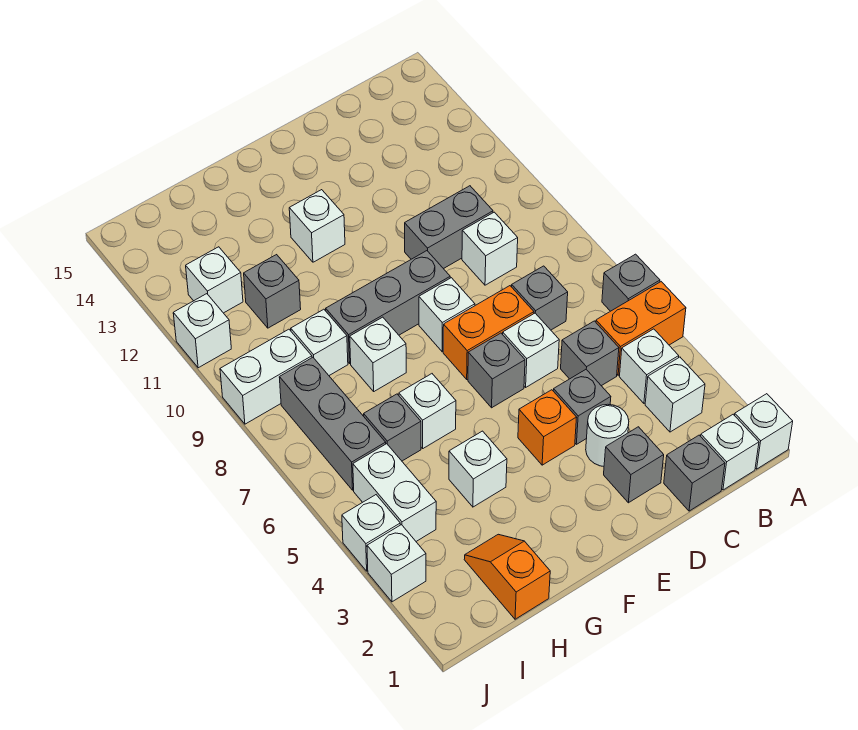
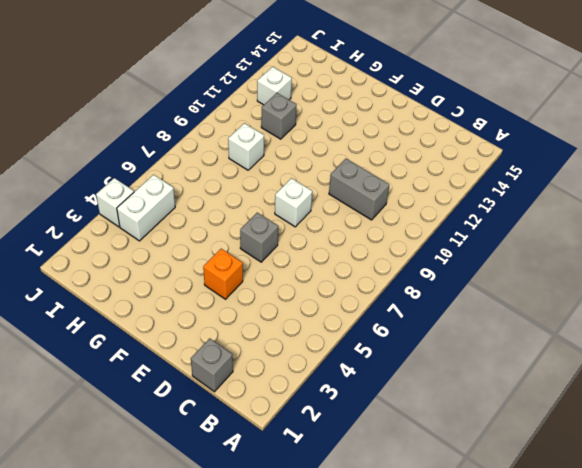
none -> white brick A1 level 1
none -> orange brick A5:B5 level 1
none -> grey brick A6 level 1
none -> white brick B1 level 1

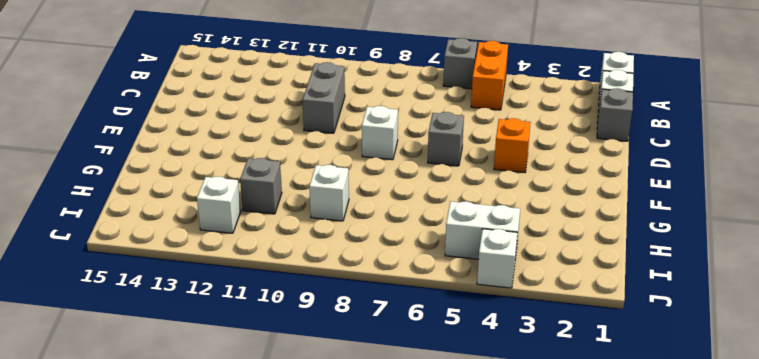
none -> white brick B3 level 1
none -> white brick B4 level 1
none -> grey brick C5 level 1
none -> grey brick C7 level 1

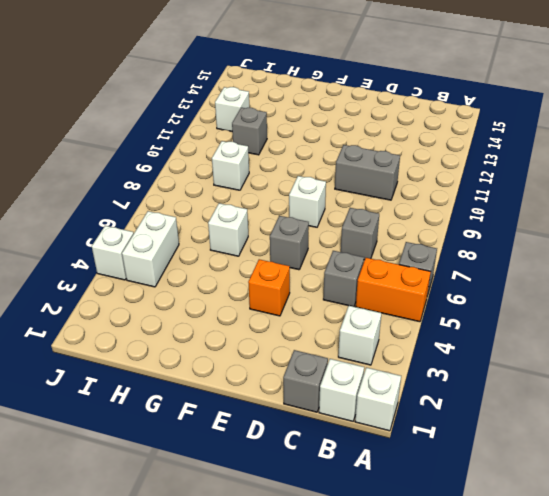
none -> white brick B4 level 1
none -> white brick C9 level 1
none -> grey brick D2 level 1
none -> white round brick D3 level 1

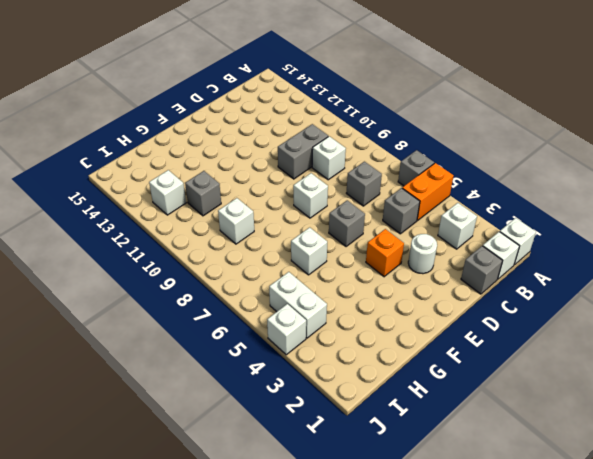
none -> white brick B4 level 1
none -> grey brick D2 level 1
none -> grey brick D4 level 1
none -> white brick D6 level 1

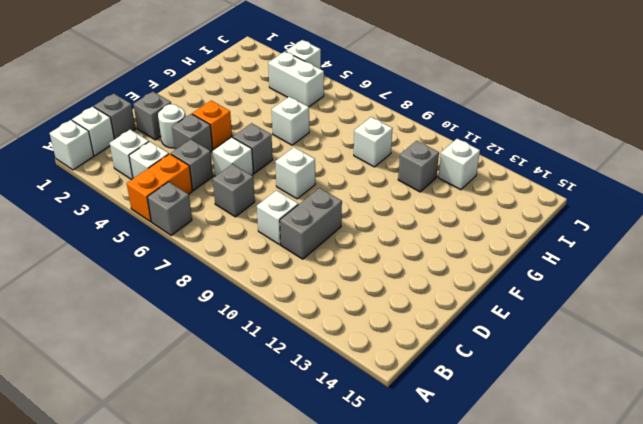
none -> orange brick D7:E7 level 1
none -> grey brick E9:G9 level 1
none -> white brick F12 level 1
none -> white brick G4 level 1

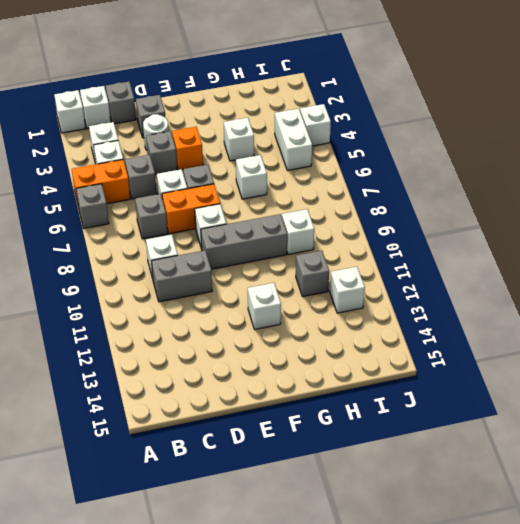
none -> white brick G8 level 1
none -> orange slope H1:H2 level 1 top 1
none -> grey brick H6 level 1
none -> grey brick I6:I8 level 1

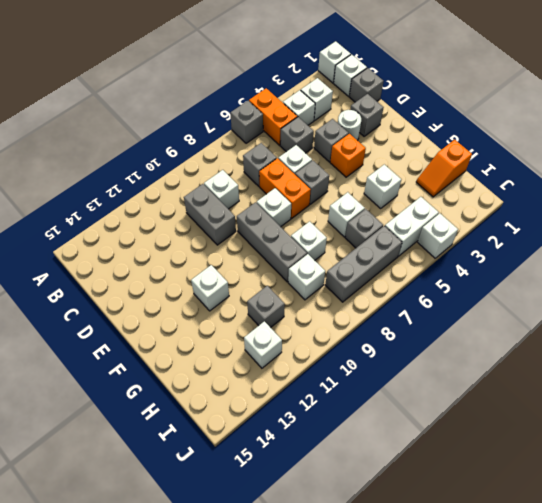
none -> white brick I9:J9 level 1
none -> white brick J3 level 1
none -> white brick J11 level 1

